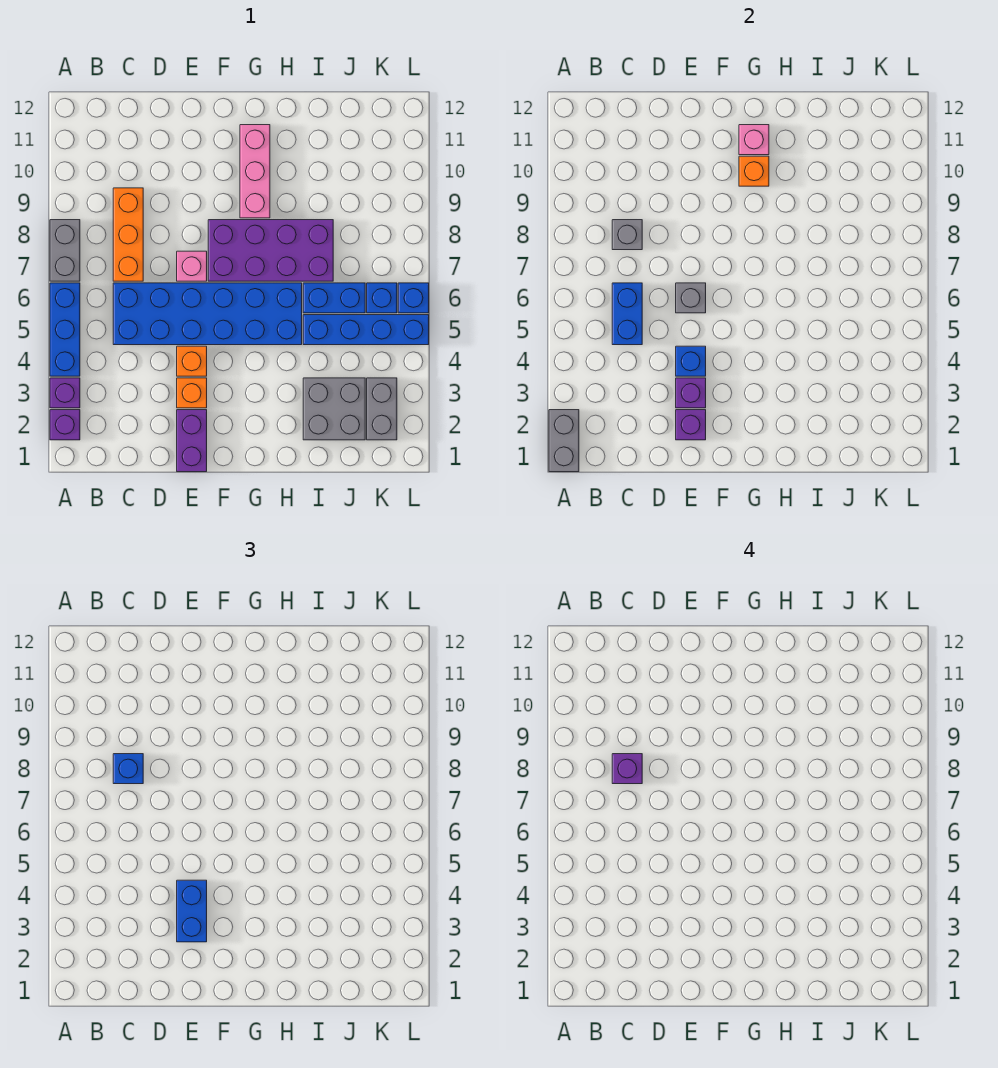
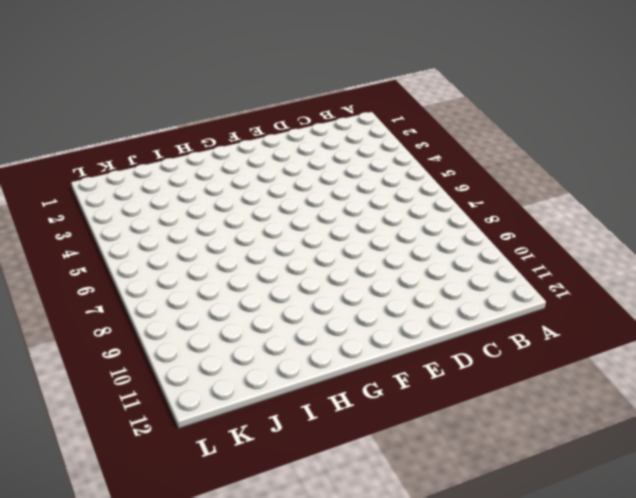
none -> purple brick A2 level 1
none -> purple brick A3 level 1
none -> blue brick A4:A6 level 1
none -> grey brick A7:A8 level 1

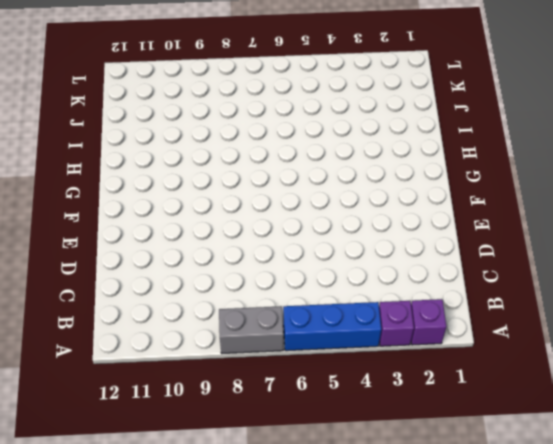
none -> blue brick C5:H6 level 1
none -> orange brick C7:C9 level 1
none -> purple brick E1:E2 level 1
none -> orange brick E3 level 1

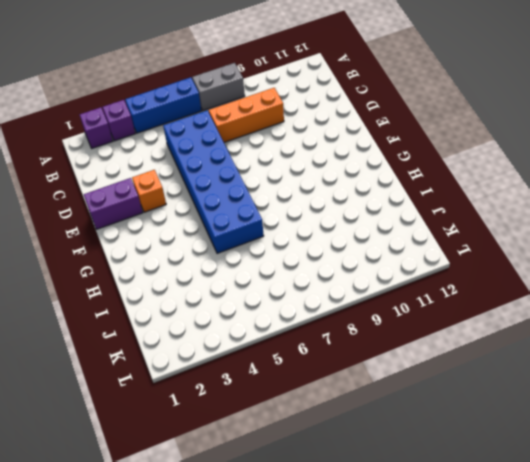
none -> orange brick E4 level 1
none -> pink brick E7 level 1
none -> purple brick F7:I8 level 1
none -> pink brick G9:G11 level 1

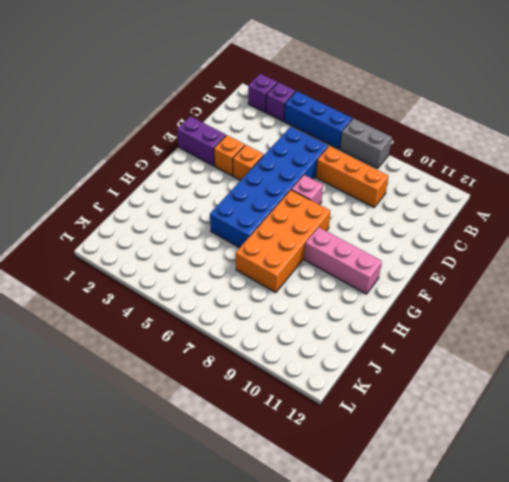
orange brick F7:I8 level 1 -> purple brick F7:I8 level 1
none -> grey brick I2:J3 level 1
none -> blue brick I5:L5 level 1
none -> blue brick I6:J6 level 1
none -> grey brick K2:K3 level 1

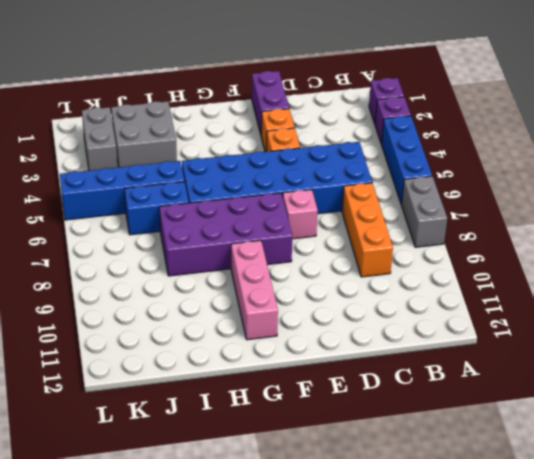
none -> blue brick K6 level 1
none -> blue brick L6 level 1
none -> grey brick A1:A2 level 2
none -> blue brick C5:C6 level 2

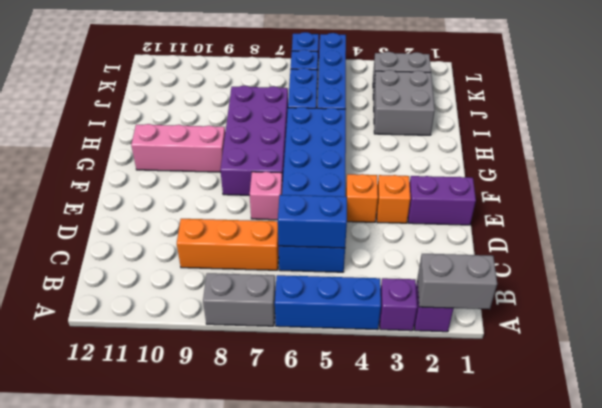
none -> grey brick C8 level 2
none -> purple brick E2 level 2
none -> purple brick E3 level 2
none -> blue brick E4 level 2

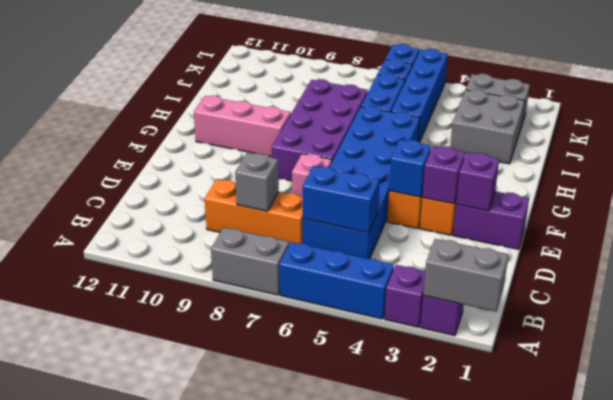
none -> grey brick E6 level 2
none -> orange brick G10 level 2
none -> pink brick G11 level 2
none -> blue brick C8 level 3

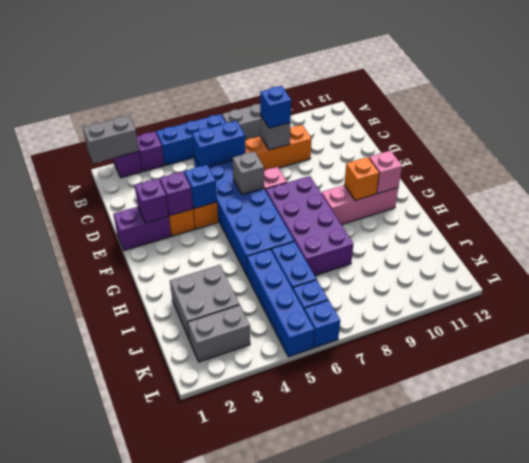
none -> blue brick E3:E4 level 3
none -> purple brick C8 level 4

